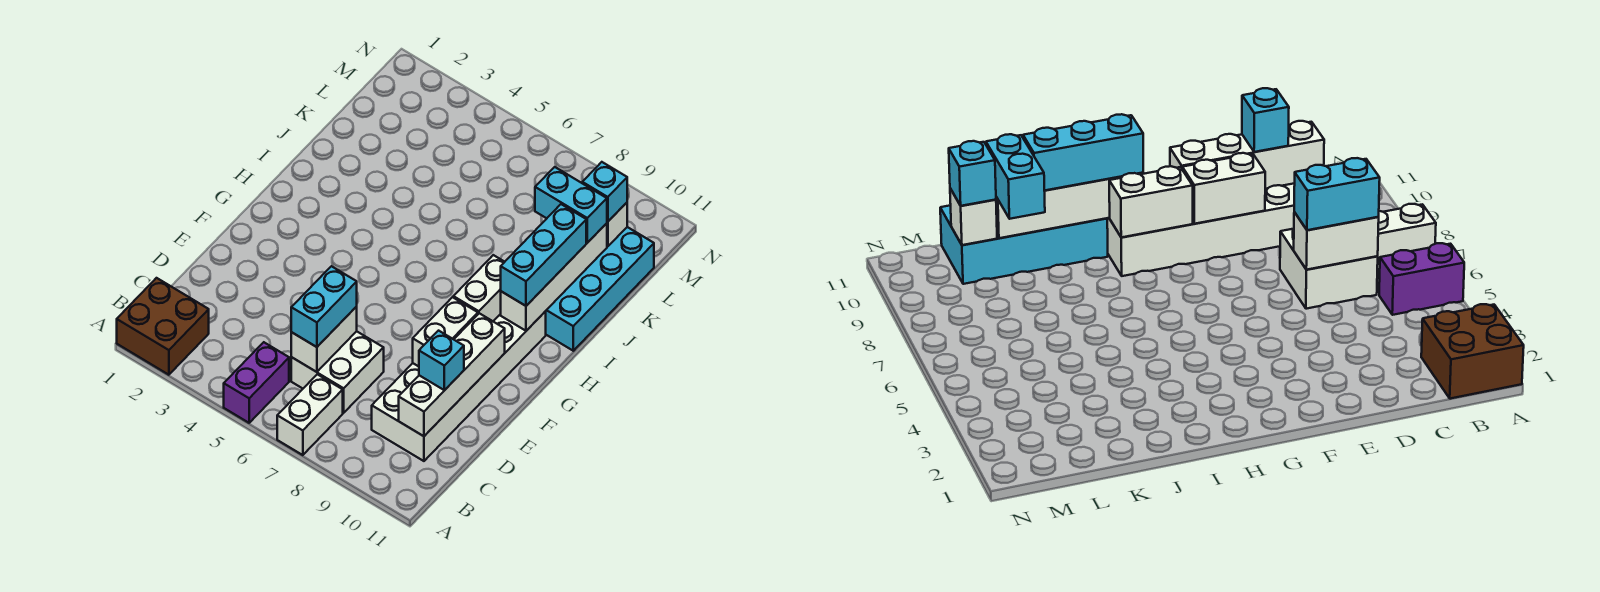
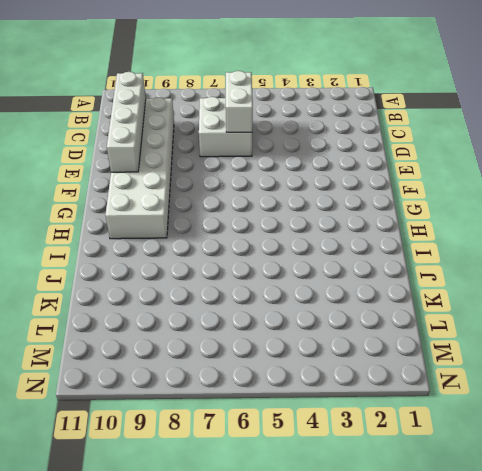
none -> brown brick A1:B2 level 1
none -> purple brick A5:B5 level 1
none -> white brick A7:B7 level 1

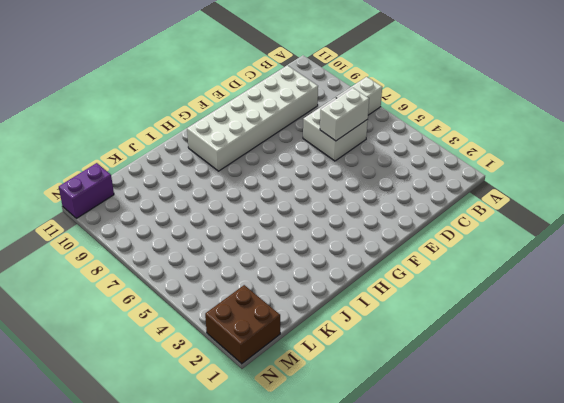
brown brick M1:N2 level 1 -> brown brick A1:B2 level 1
purple brick M11:N11 level 1 -> purple brick A5:B5 level 1
none -> cyan brick I10:L11 level 1
none -> white brick C10:F10 level 2
none -> white brick E9:F9 level 2

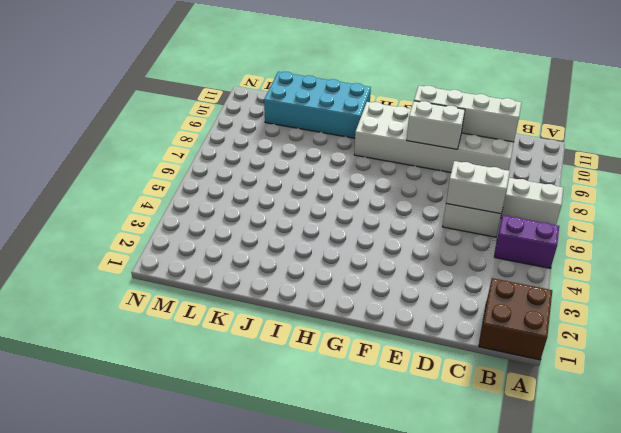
none -> white brick G9:H9 level 2
none -> white brick H10:K10 level 2
none -> white brick L10 level 2

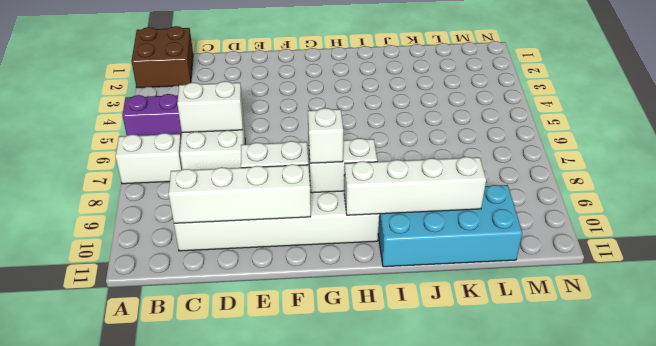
white brick G9 level 3 -> white brick L10 level 2
none -> cyan brick C6:D6 level 3
none -> cyan brick D10 level 3
none -> cyan brick H10:J10 level 3

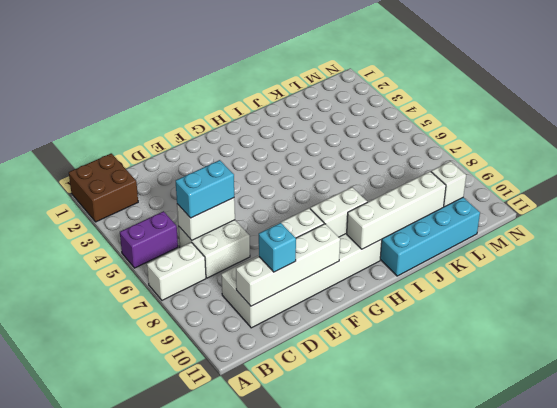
none -> cyan brick H10:J10 level 3
none -> cyan brick K9:K10 level 3
none -> cyan brick L10 level 3

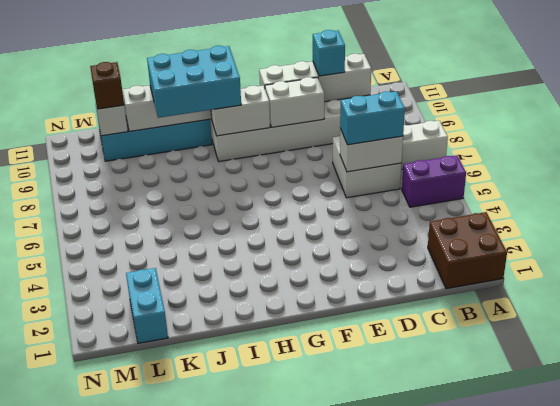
cyan brick H9:J10 level 3 -> cyan brick H10:J10 level 3
cyan brick L1:L2 level 1 -> cyan brick K9:K10 level 3
brown brick L10 level 3 -> cyan brick L10 level 3

